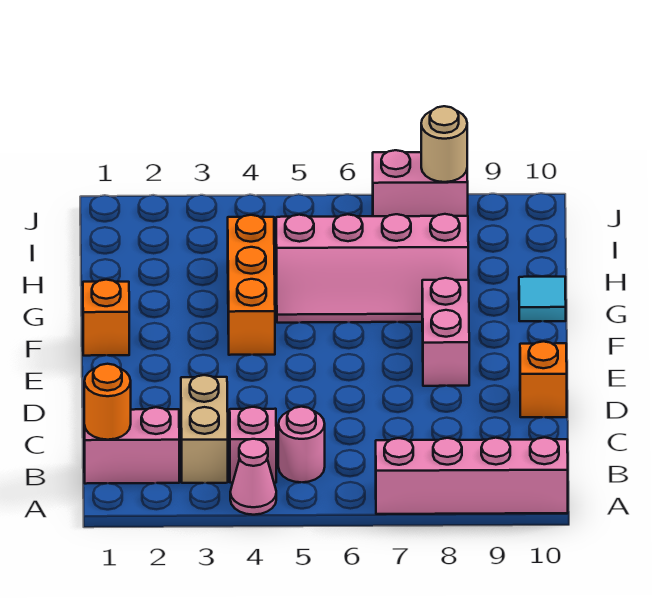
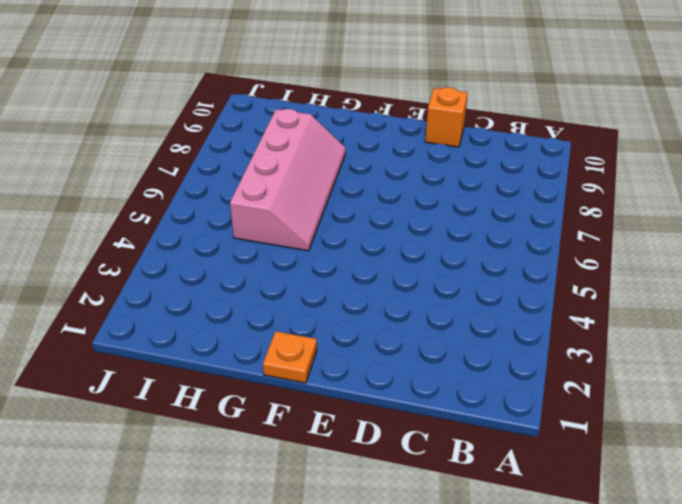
orange plate F1 level 1 -> orange brick F1 level 1
none -> pink cone A4 level 1
none -> pink brick A7:A10 level 1
none -> pink brick B1:B2 level 1

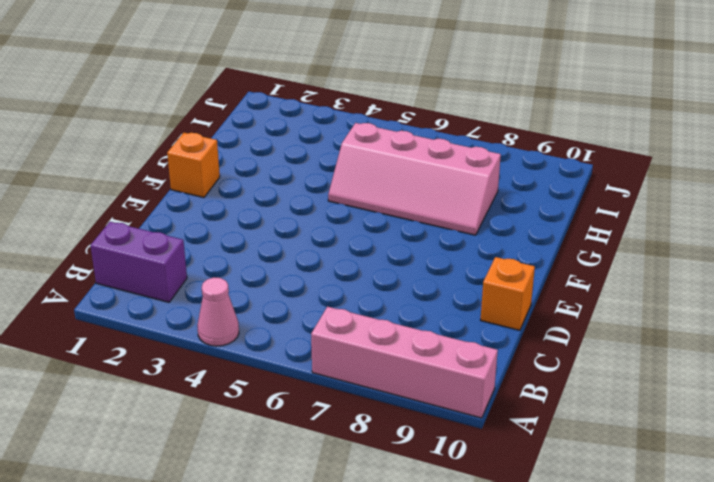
purple brick B1:B2 level 1 -> pink brick B1:B2 level 1
none -> tan brick B3:C3 level 1
none -> pink brick B4 level 1
none -> pink round brick B5 level 1

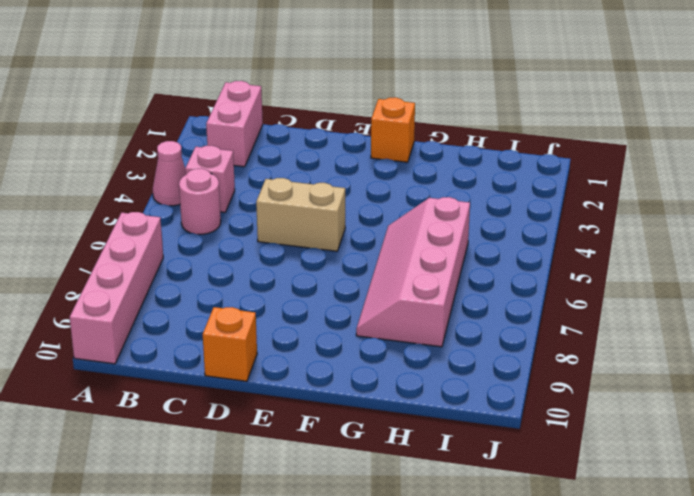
tan brick D5:E5 level 1 -> tan brick B3:C3 level 1
none -> pink brick E8:F8 level 1
none -> orange brick F4:H4 level 1
none -> cyan tile G10 level 1

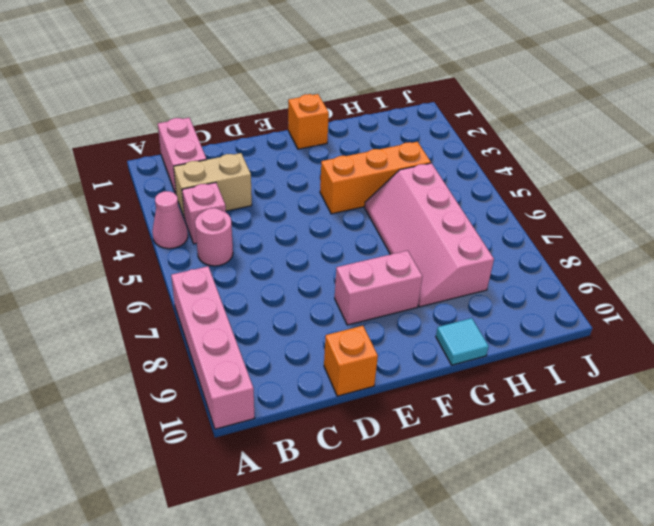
none -> pink brick J7:J8 level 1
none -> orange round brick B1 level 2
none -> tan round brick J8 level 2

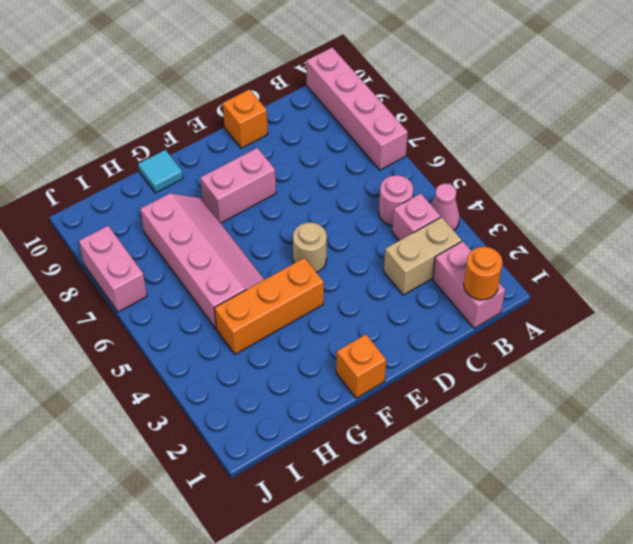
tan round brick E5 level 1 -> tan round brick J8 level 2

